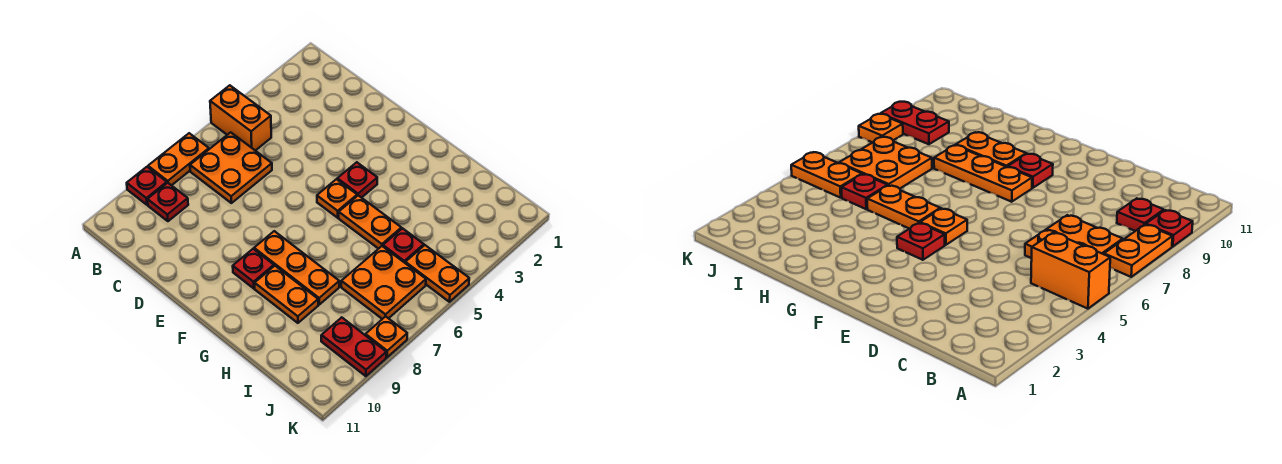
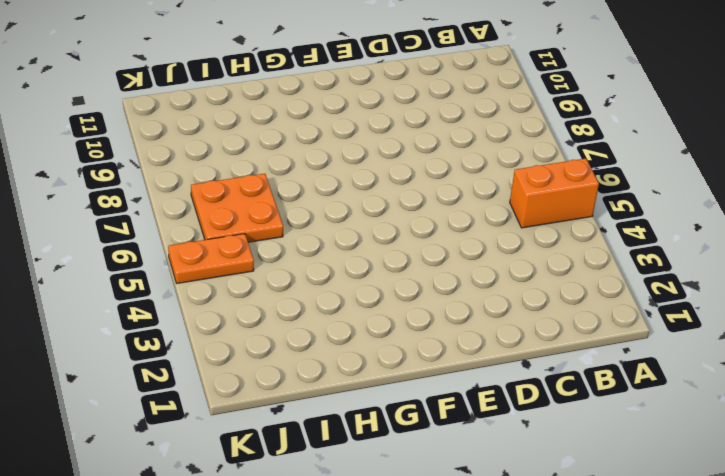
none -> orange plate A7:A8 level 1
none -> red plate A9 level 1
none -> orange plate B6:C7 level 1

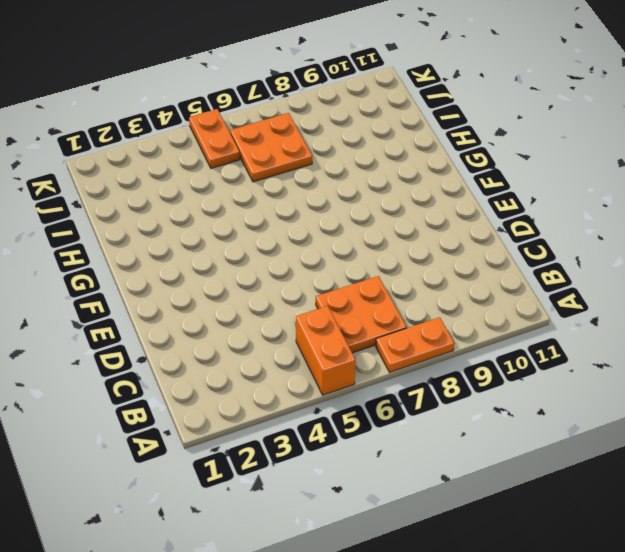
none -> red plate A9 level 1
none -> red plate B9 level 1
none -> red plate F4 level 1

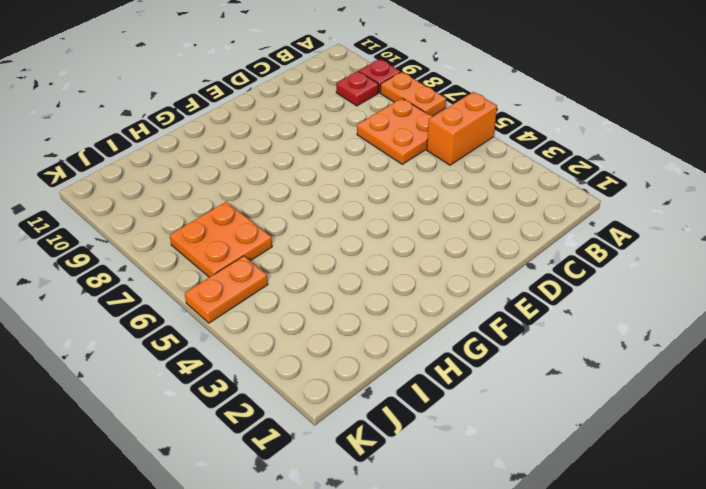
none -> red plate F4 level 1
none -> orange plate F5 level 1
none -> orange plate F8:H8 level 1

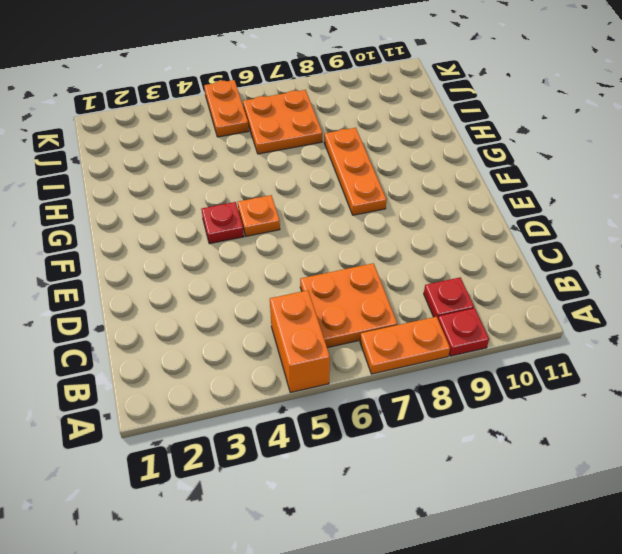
none -> red plate F9 level 1
none -> orange plate G5:H5 level 1
none -> orange plate G9:H9 level 1

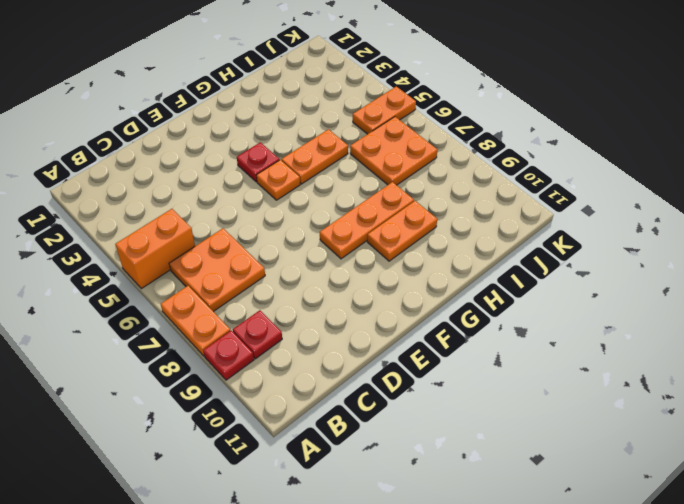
none -> red plate F9 level 1
none -> red plate I5 level 1
none -> red plate J9:K9 level 1

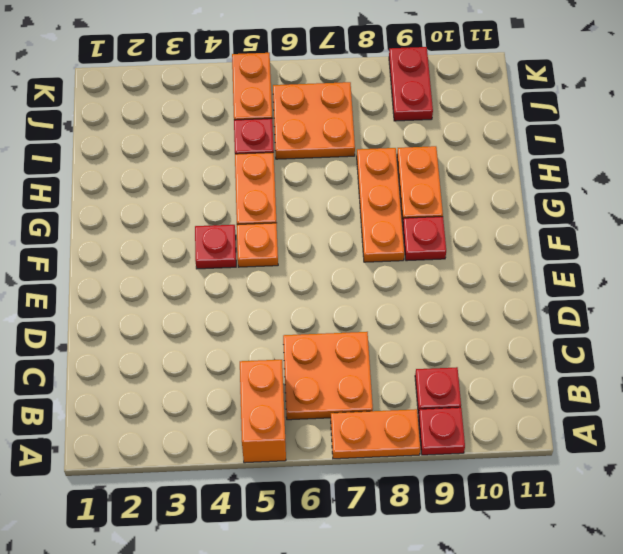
none -> orange plate K8 level 1

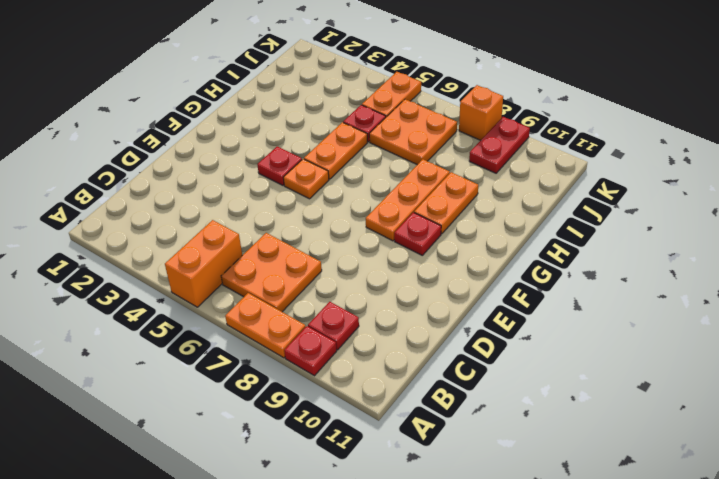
orange brick K8 level 1 -> orange plate K8 level 1

